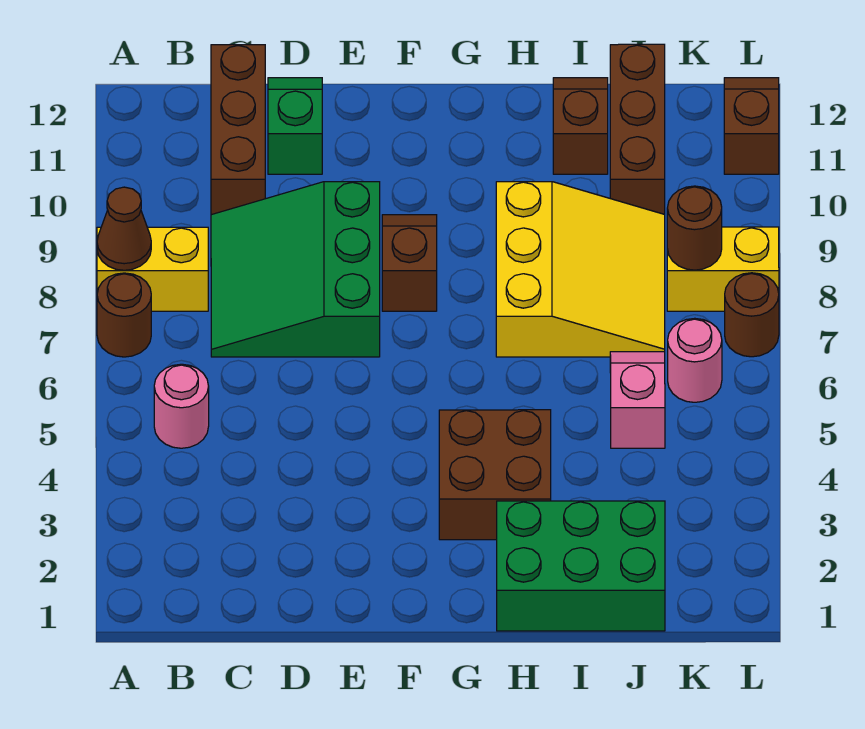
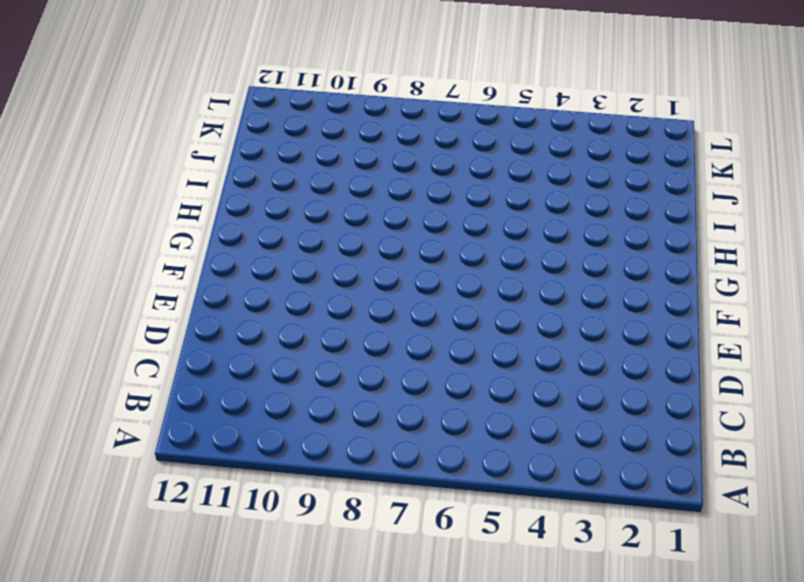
none -> brown round brick A7 level 1
none -> yellow brick A8:B8 level 1
none -> pink round brick B5 level 1

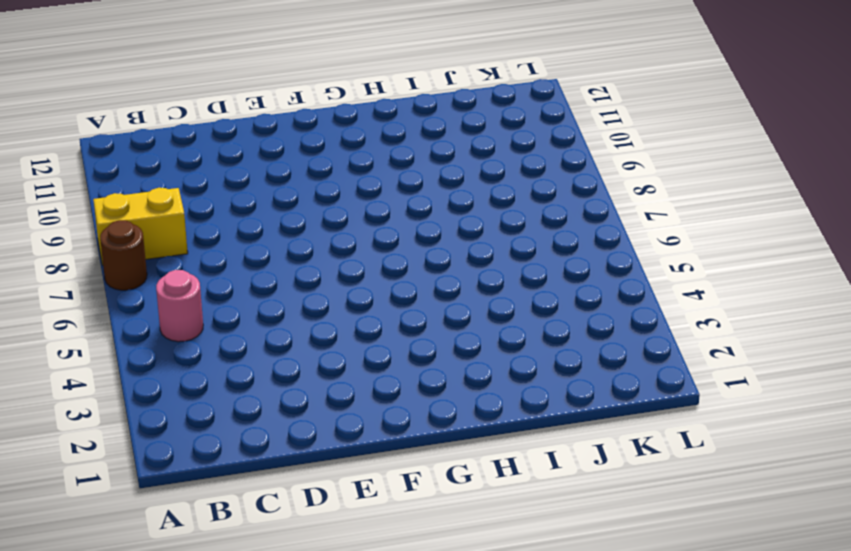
none -> green slope C7:E9 level 1 top E
none -> brown brick C10:C12 level 1
none -> green slope D11:D12 level 1 top 11

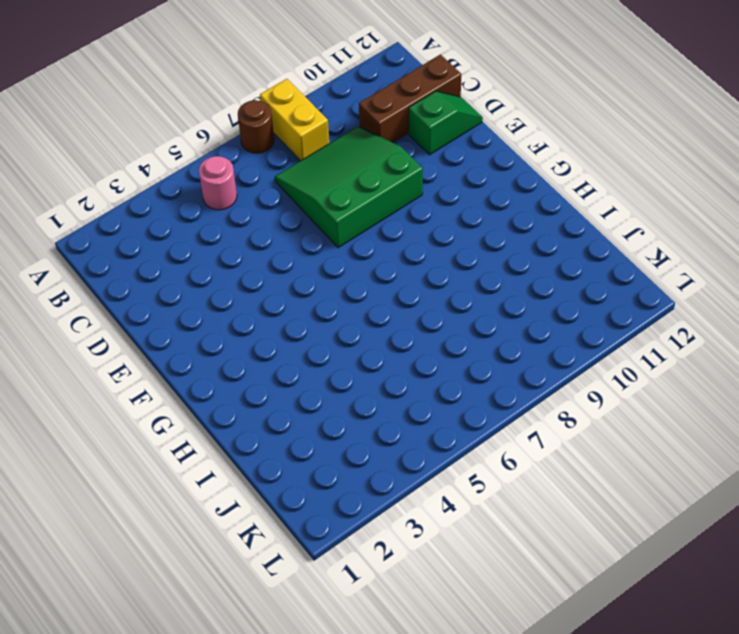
none -> brown slope F8:F9 level 1 top 8
none -> brown brick G3:H4 level 1
none -> green brick H1:J2 level 1

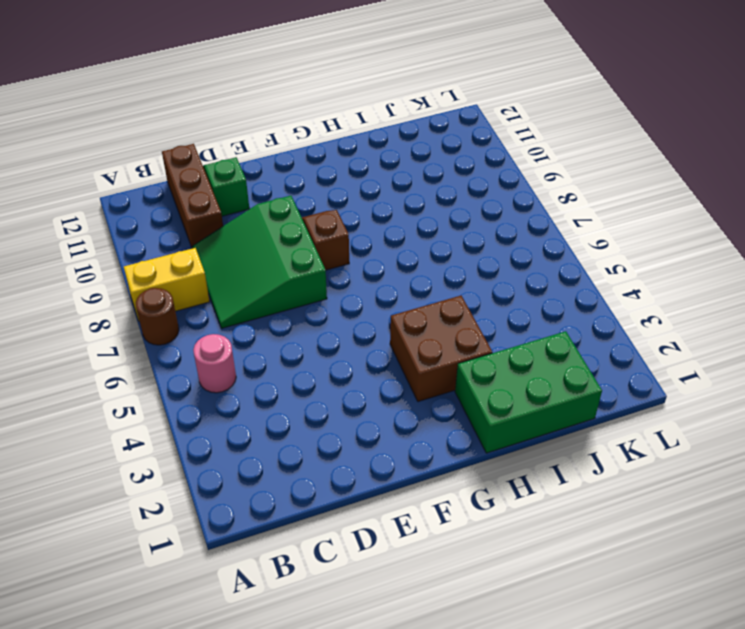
none -> yellow slope H7:J9 level 1 top H
none -> brown slope I11:I12 level 1 top 11
none -> pink slope J5:J6 level 1 top 5

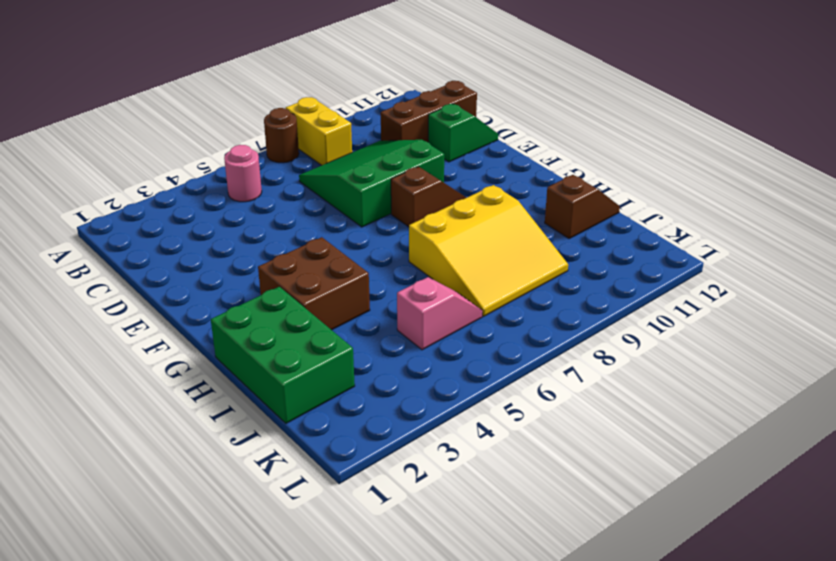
none -> brown brick J10:J12 level 1
none -> pink round brick K6 level 1
none -> yellow brick K8:L8 level 1

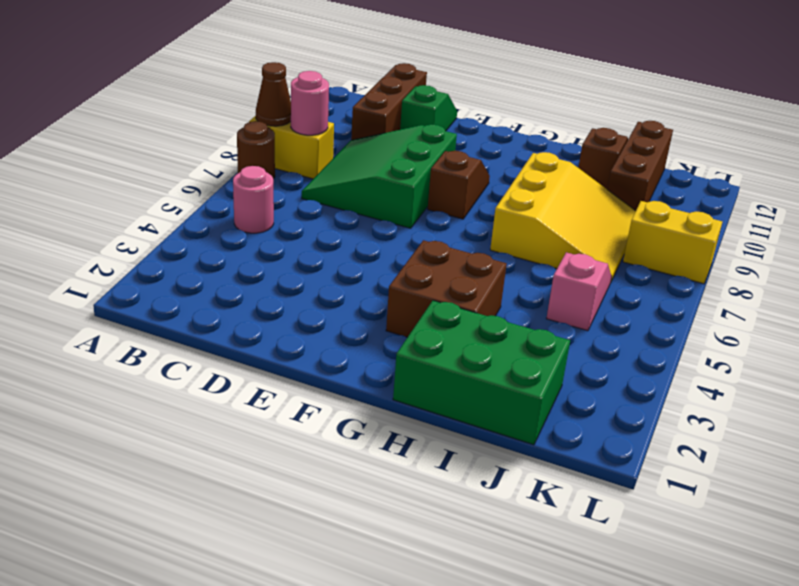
pink round brick B8 level 2 -> pink round brick K6 level 1
none -> brown round brick L7 level 1
none -> brown slope L11:L12 level 1 top 11
none -> brown round brick K8 level 2

